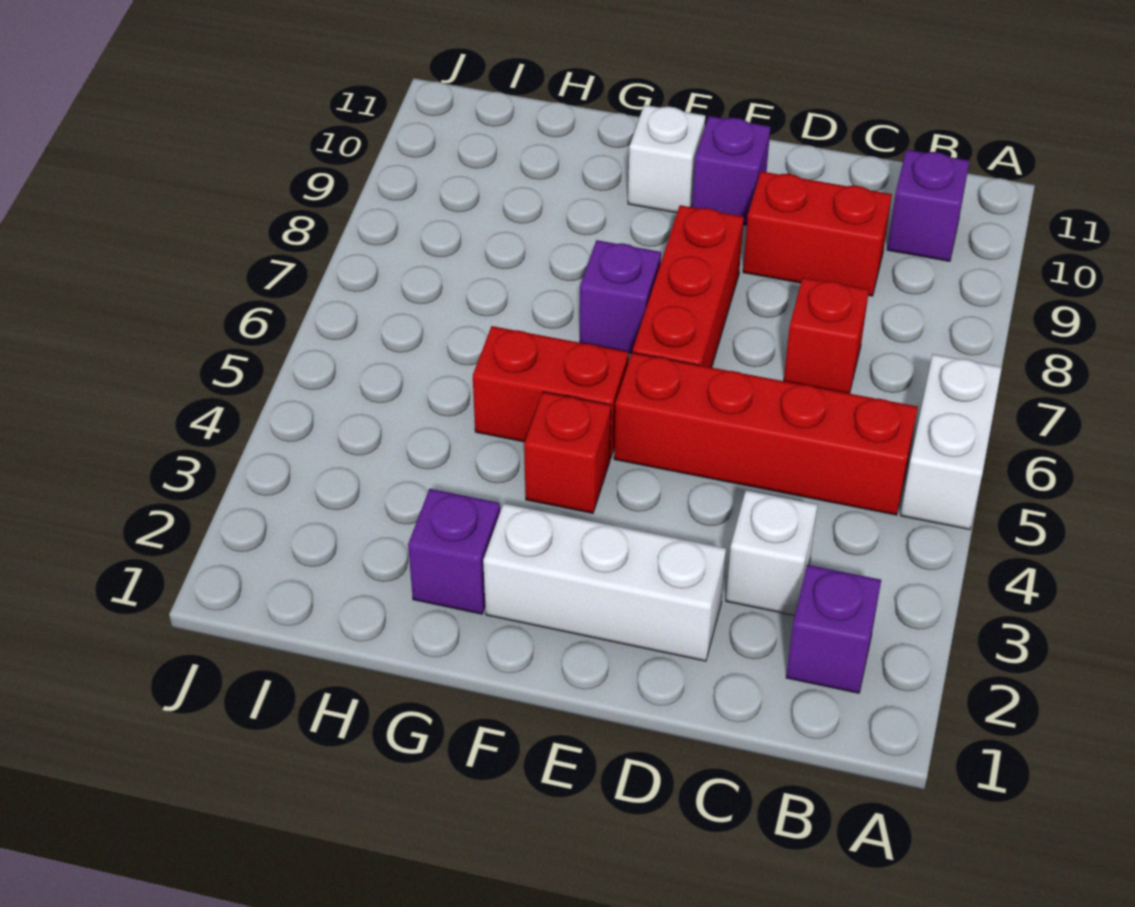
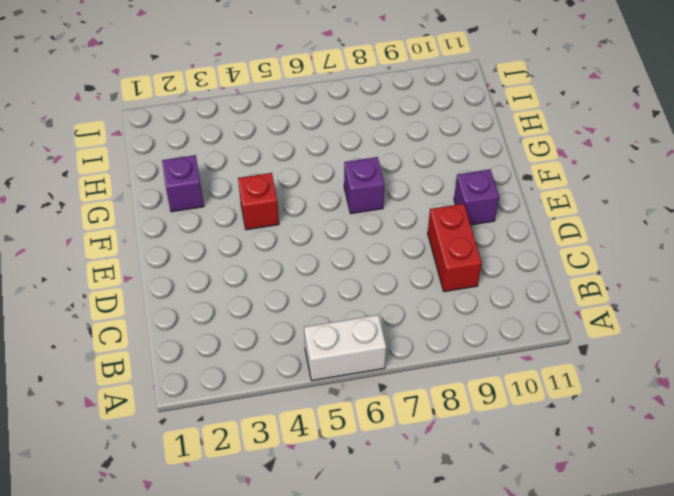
none -> purple brick B2 level 1
none -> red brick B5:E5 level 1
none -> purple brick B10 level 1

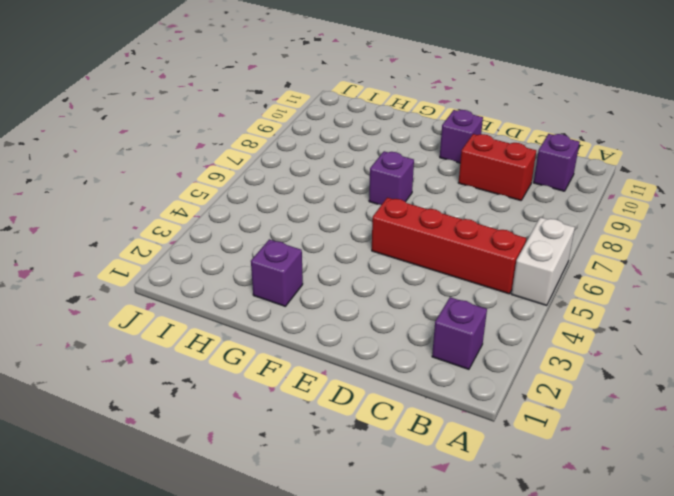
none -> white brick C3 level 1
none -> red brick C7 level 1
none -> white brick D2:F2 level 1

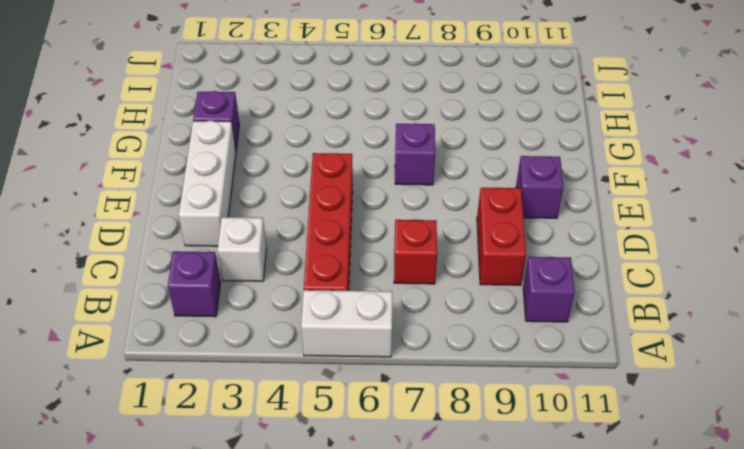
none -> red brick E6:E8 level 1
none -> red brick F4 level 1
none -> red brick F5:G5 level 1

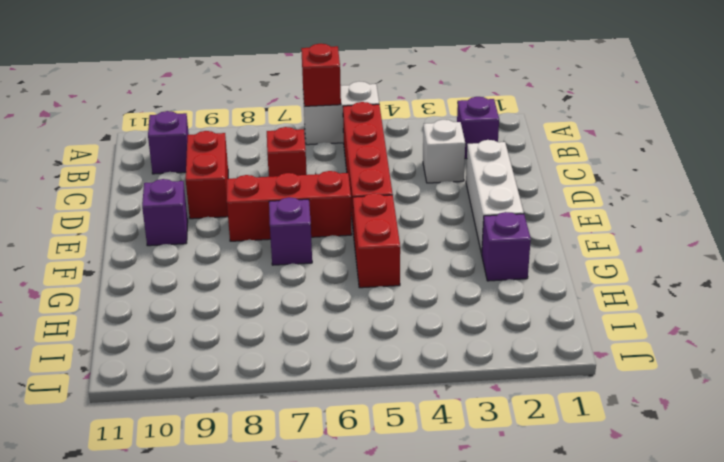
red brick A6 level 2 -> red brick F4 level 1
none -> white brick F10 level 1

